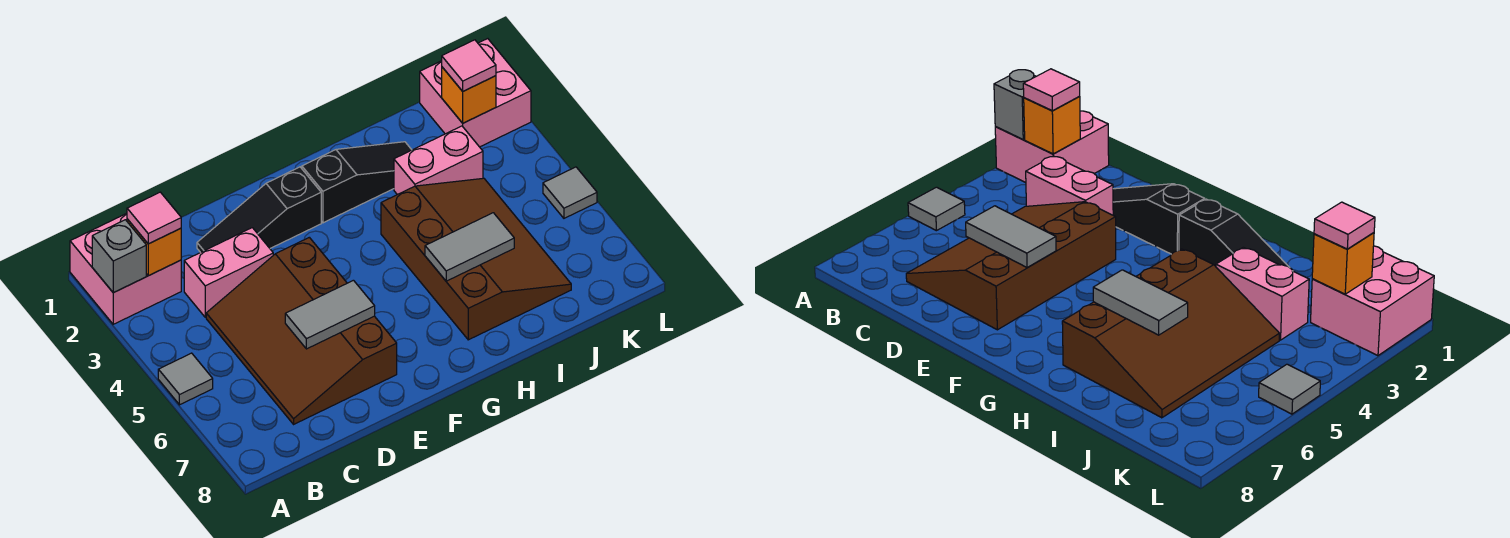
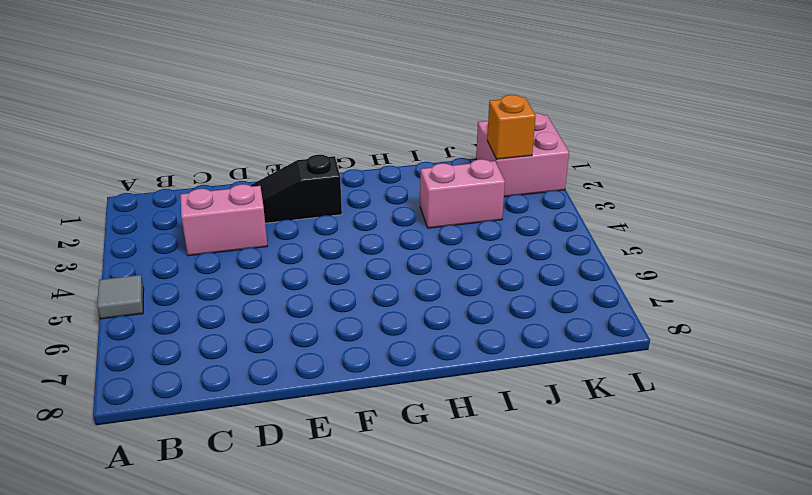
none -> pink brick A1:B2 level 1
none -> brown slope C4:E7 level 1 top E
none -> black slope G2:I2 level 1 top G

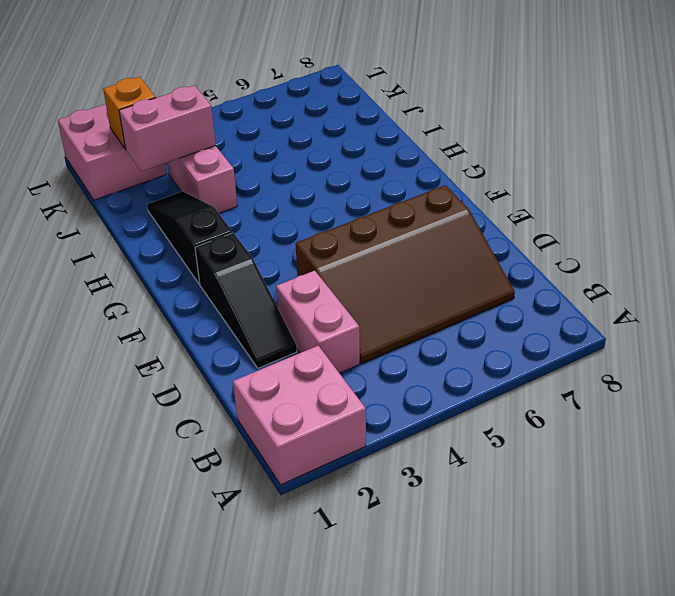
pink brick J2:J3 level 2 -> none
none -> grey tile A5 level 1
none -> brown slope H4:J7 level 1 top H
none -> grey tile L5 level 1

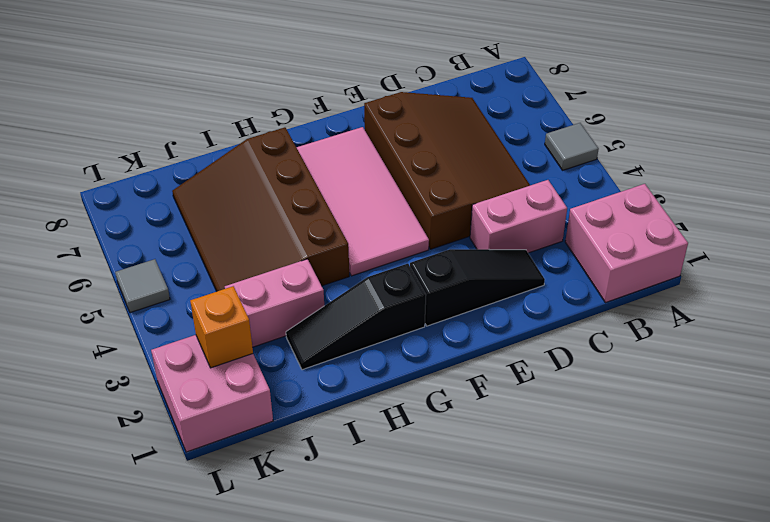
pink tile F4:G7 level 1 -> none
none -> grey brick A2 level 2
none -> orange brick B2 level 2
none -> grey tile D6:E6 level 2

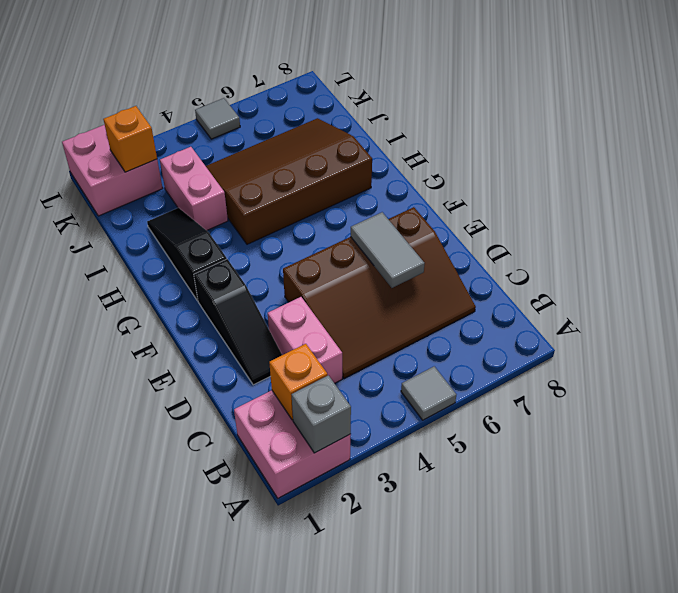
none -> grey tile H6:I6 level 2
none -> pink tile B2 level 3
none -> pink tile K2 level 3

